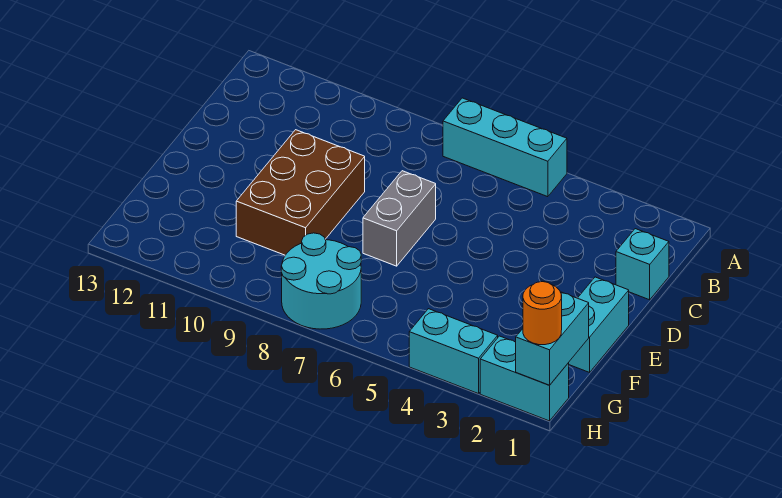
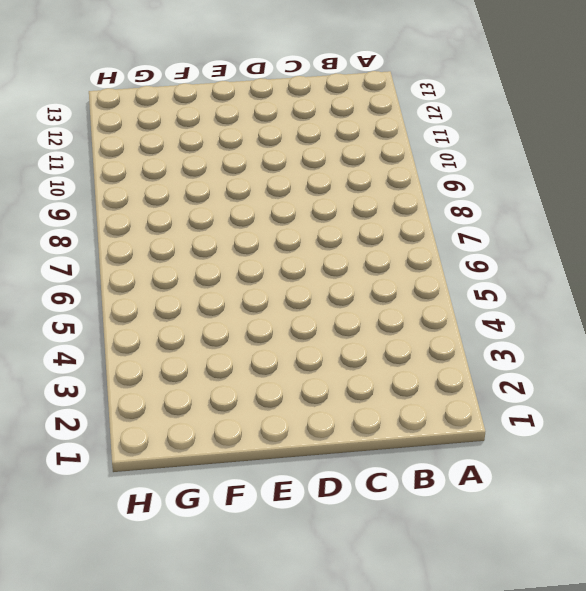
none -> cyan brick A5:A7 level 1
none -> cyan brick C1 level 1

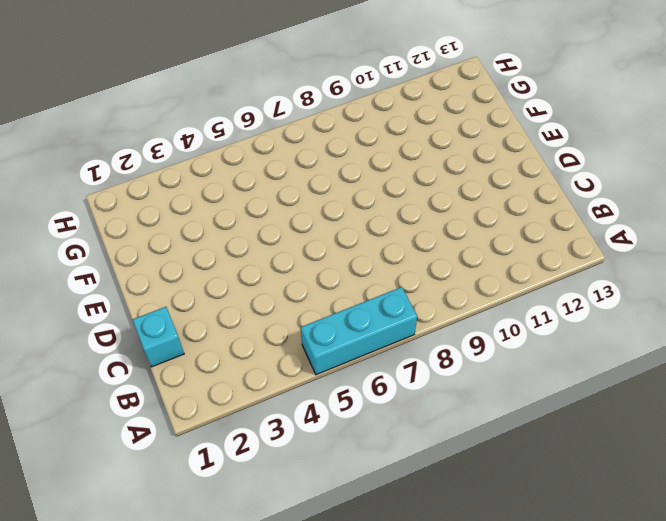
none -> grey brick D7:E7 level 1
none -> brown brick D9:F10 level 1

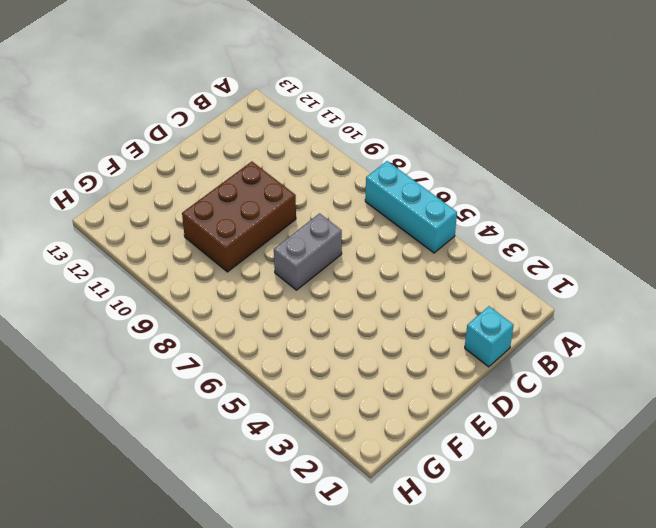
none -> cyan brick E1:F1 level 1
none -> cyan round brick G7:H8 level 1

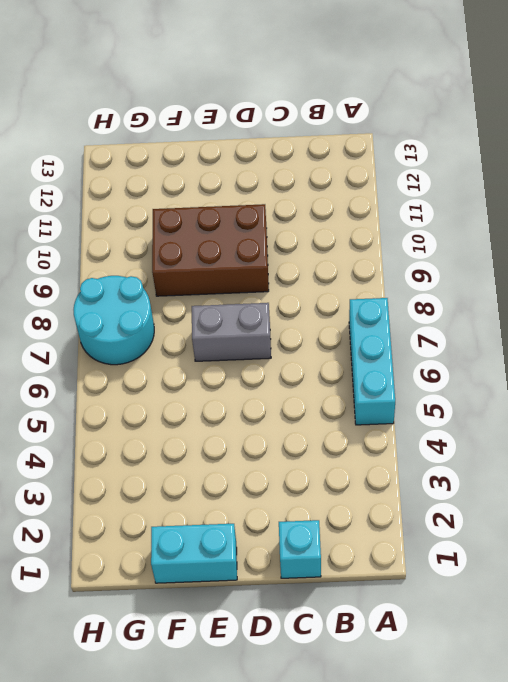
none -> cyan brick H1:H2 level 1
none -> cyan brick H3:H4 level 1

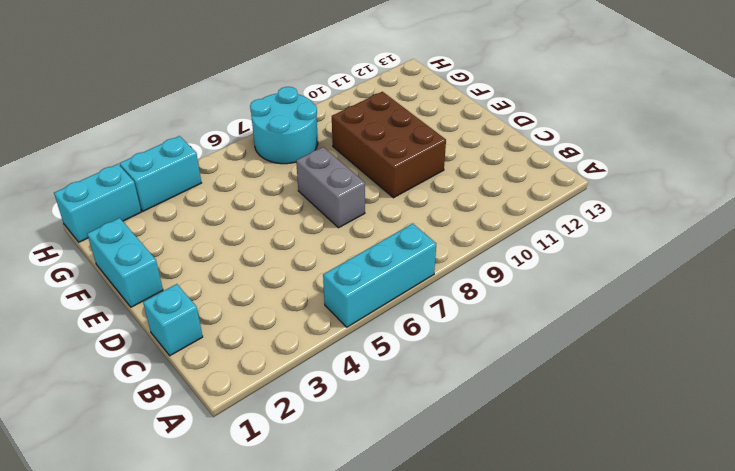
none -> cyan brick G1:H1 level 2
none -> orange round brick H1 level 3

